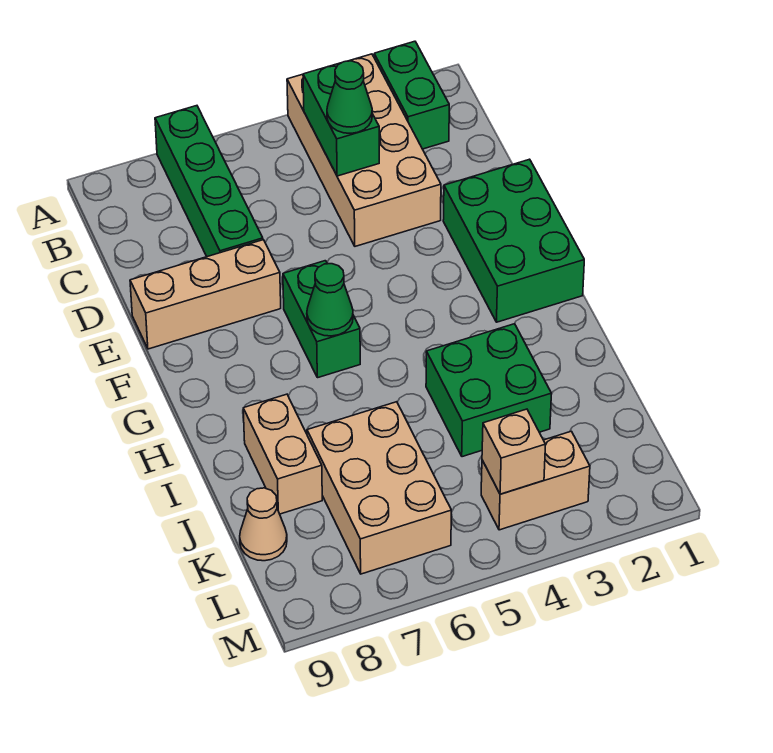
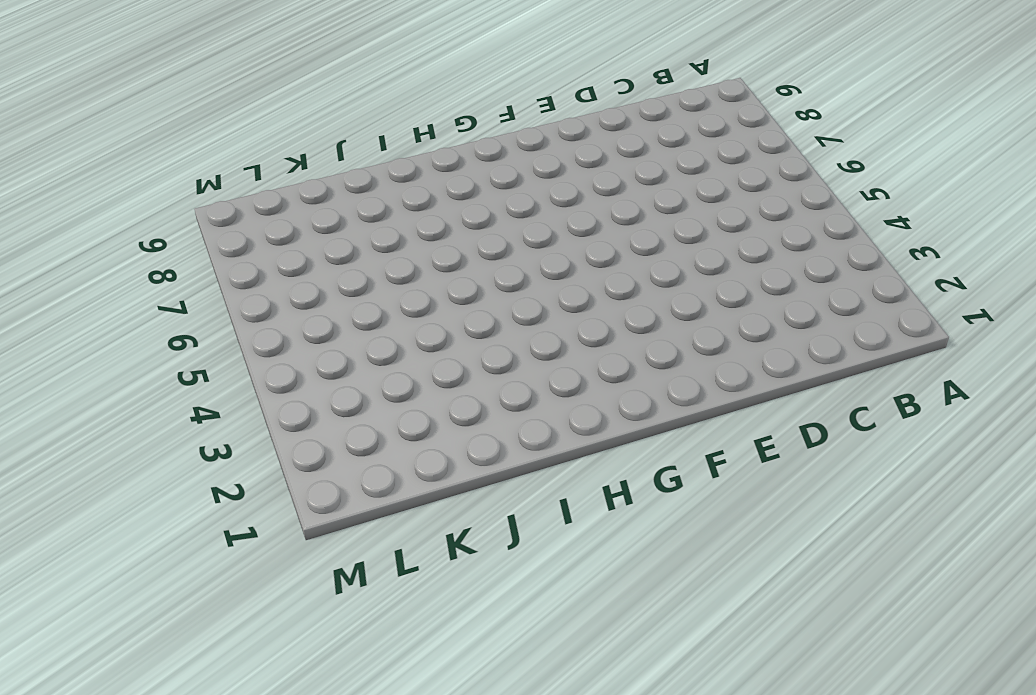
none -> green brick A2:B2 level 1
none -> tan brick A3:D4 level 1
none -> green brick A7:D7 level 1

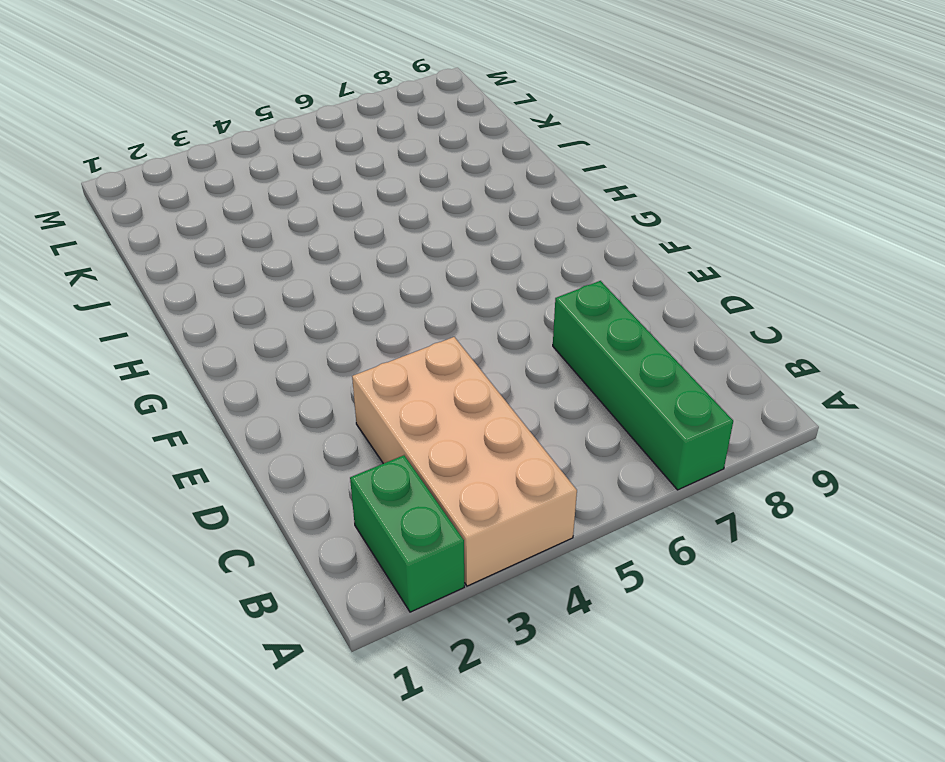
none -> green brick E1:G2 level 1
none -> tan brick E7:E9 level 1
none -> green brick F6:G6 level 1

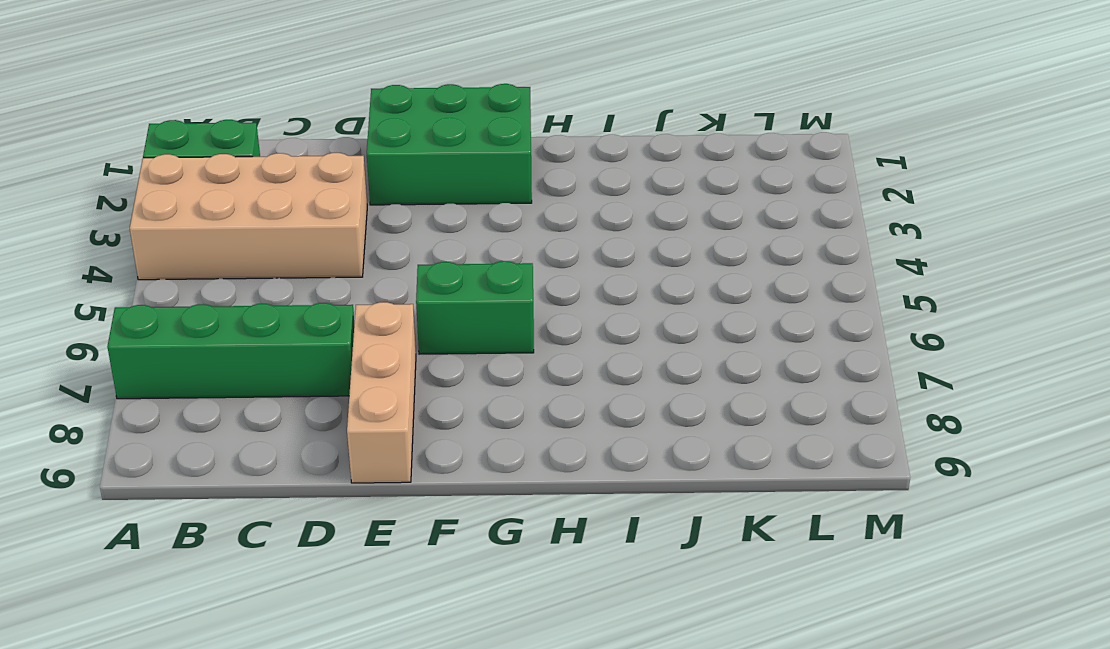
none -> green brick I3:J4 level 1
none -> tan brick I8:J8 level 1
none -> tan brick J6:L7 level 1

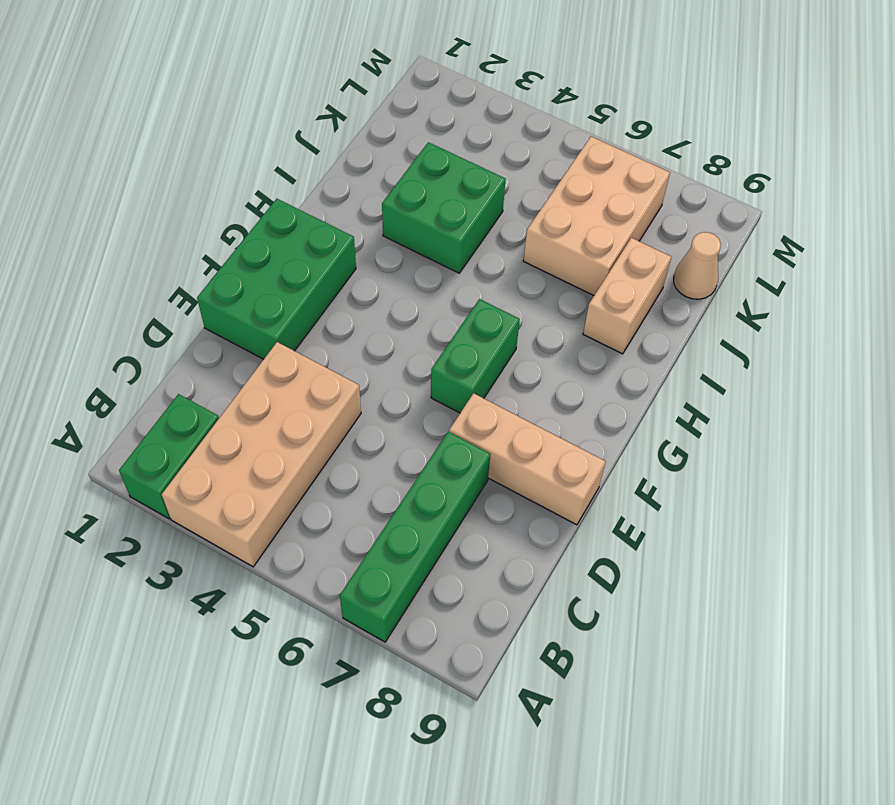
none -> tan brick L3:L4 level 1
none -> green brick B4:C4 level 2
none -> green cone G6 level 2

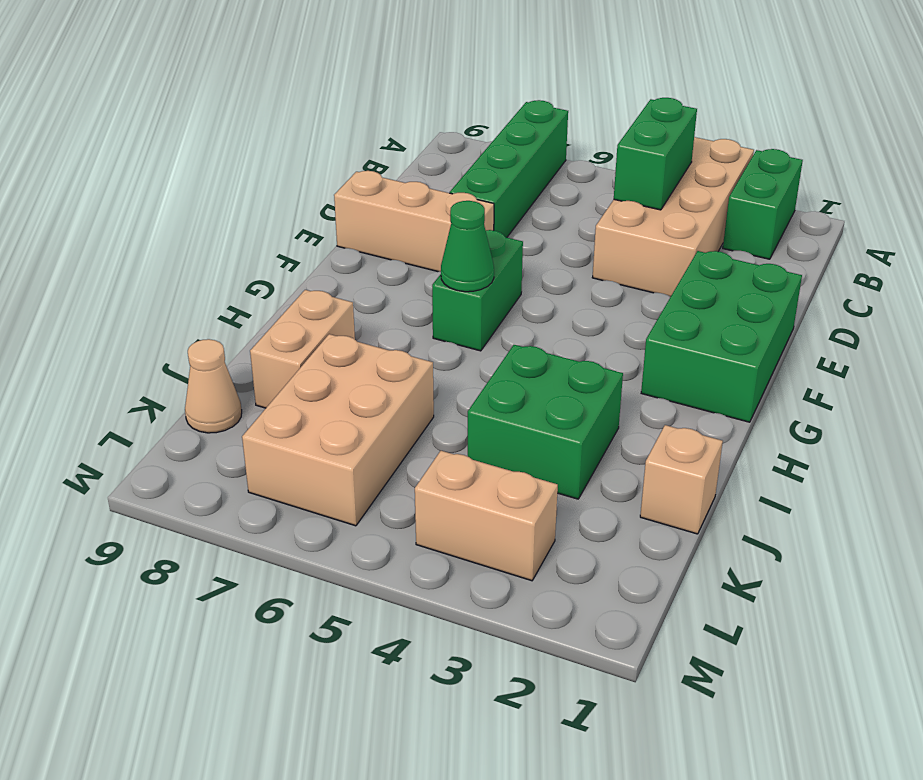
tan brick J1 level 1 -> tan brick L4 level 2
none -> green cone C4 level 3

